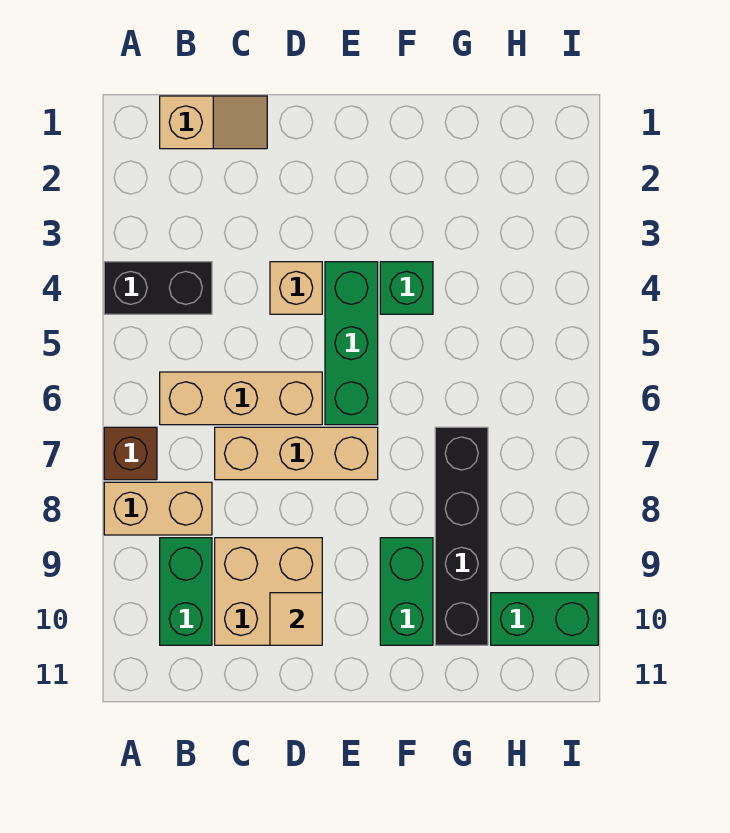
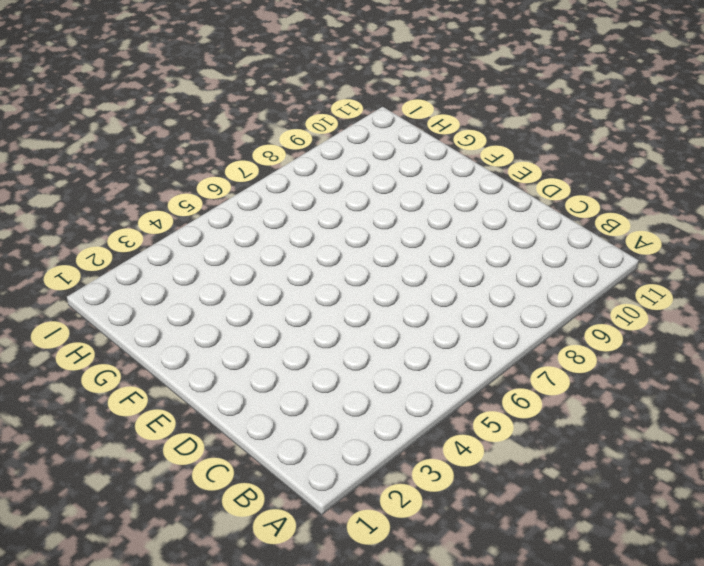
none -> black brick A4:B4 level 1
none -> brown brick A7 level 1
none -> tan brick A8:B8 level 1

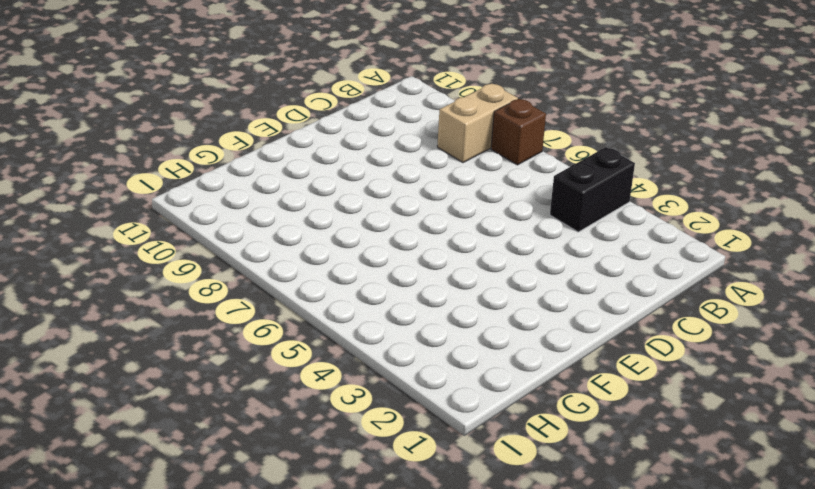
none -> tan slope B1:C1 level 1 top B
none -> tan brick B6:D6 level 1
none -> green brick B9:B10 level 1

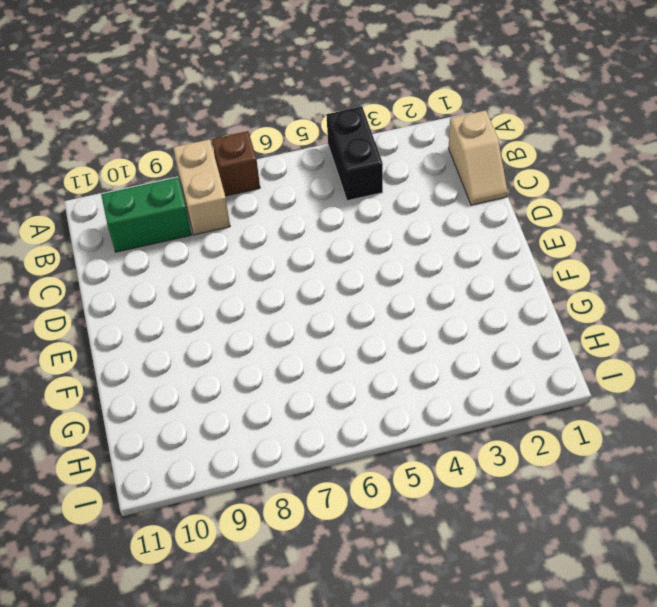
none -> tan brick B6:D6 level 1
none -> tan brick C7:E7 level 1
none -> tan brick C9:D10 level 1

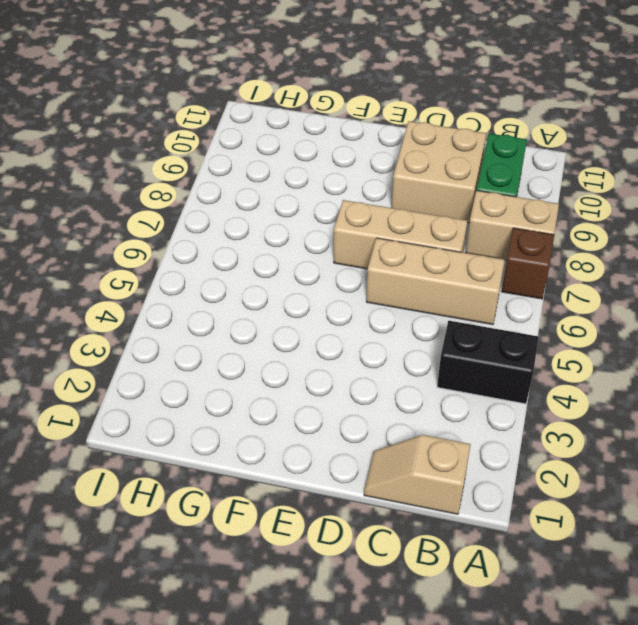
none -> tan brick D4 level 1
none -> green brick E4:E6 level 1
none -> green brick F4 level 1

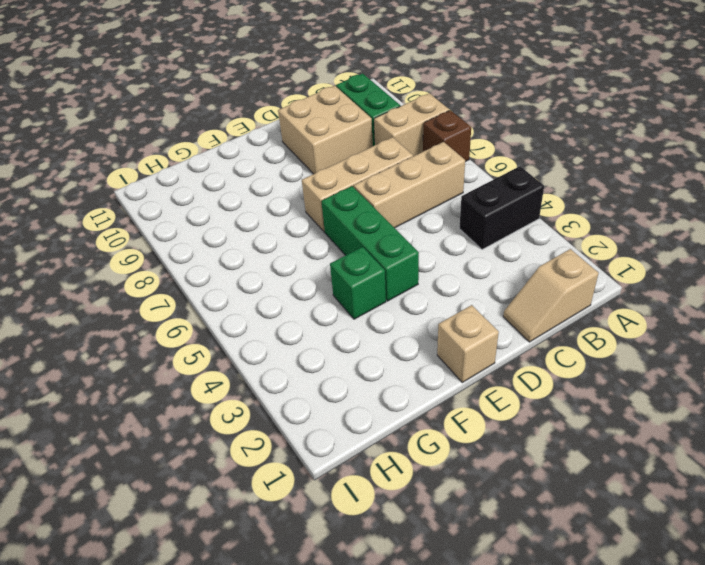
tan brick E1 level 1 -> tan brick D4 level 1
none -> green brick F9:F10 level 1
none -> black brick G7:G10 level 1
none -> green brick H10:I10 level 1

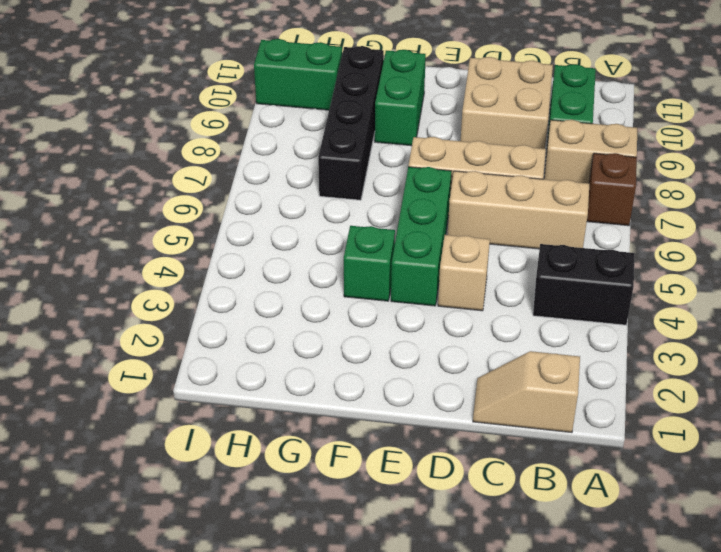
none -> tan tile D10 level 2

